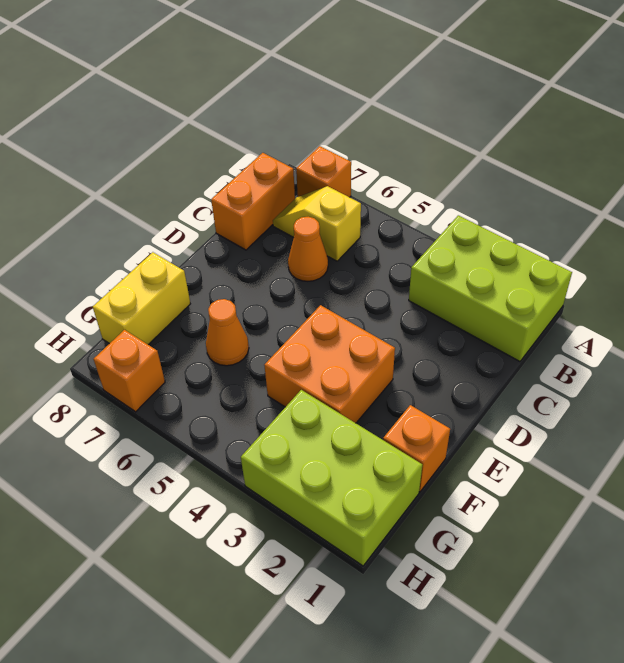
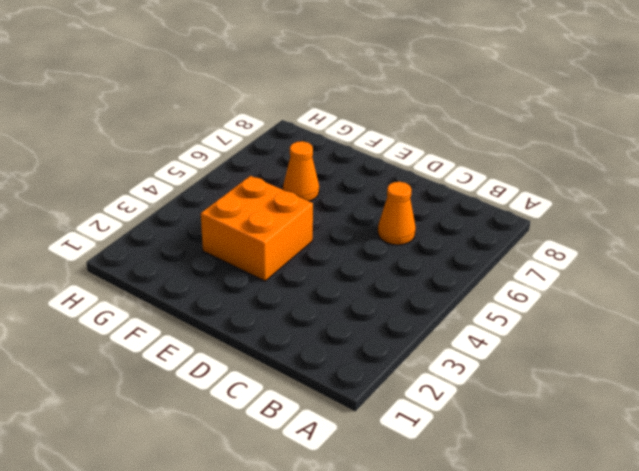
none -> lime brick A1:B3 level 1
none -> orange brick A7 level 1

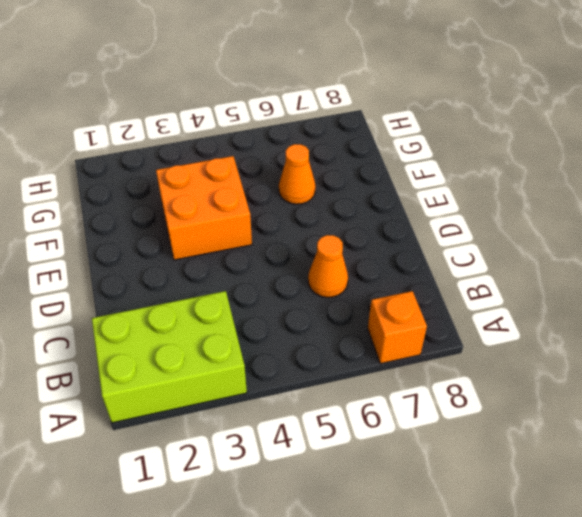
none -> yellow slope B6:B7 level 1 top 6
none -> orange brick B8:C8 level 1

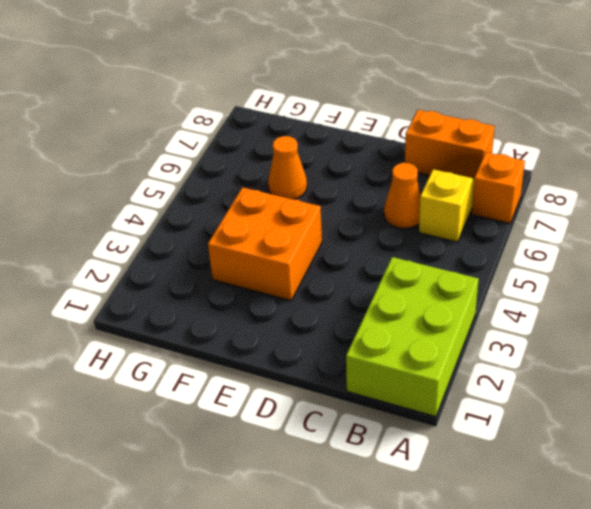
none -> orange brick F1 level 1
none -> yellow brick F8:G8 level 1

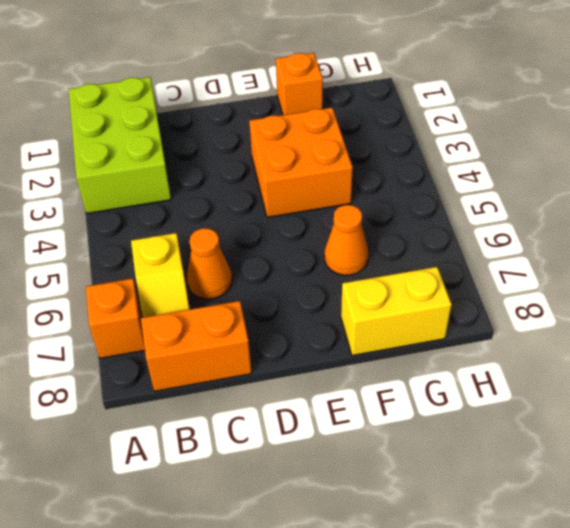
none -> lime brick G1:H3 level 1
none -> orange brick H7 level 1

